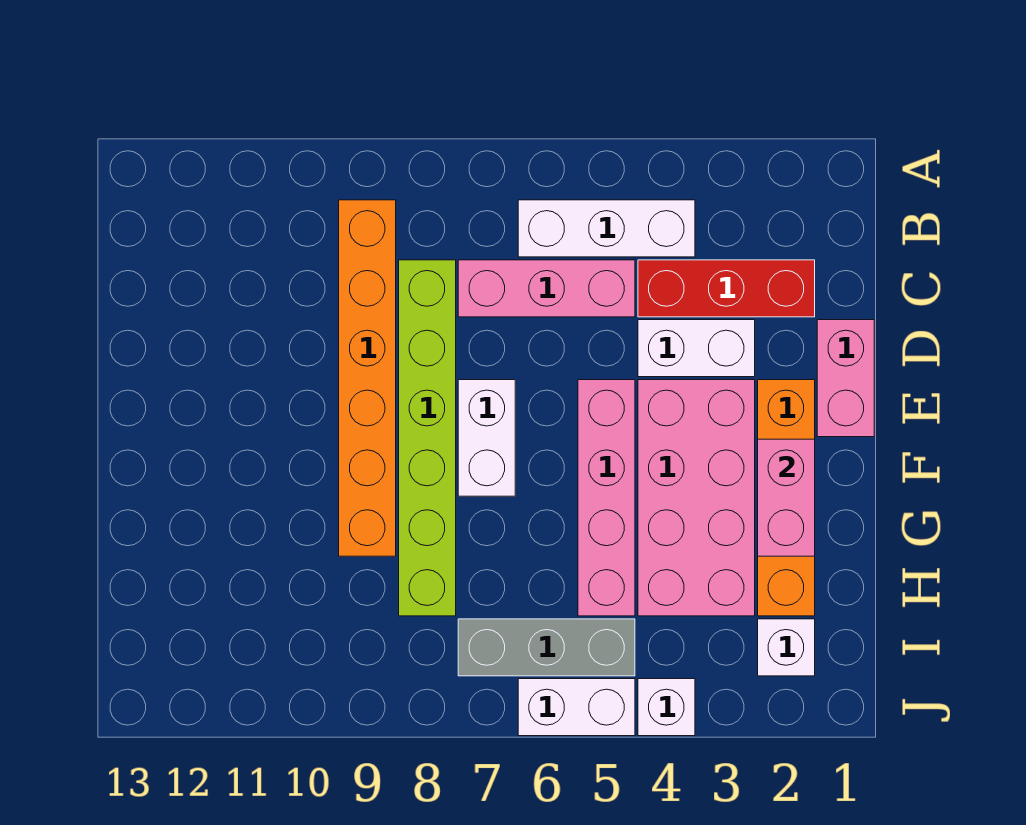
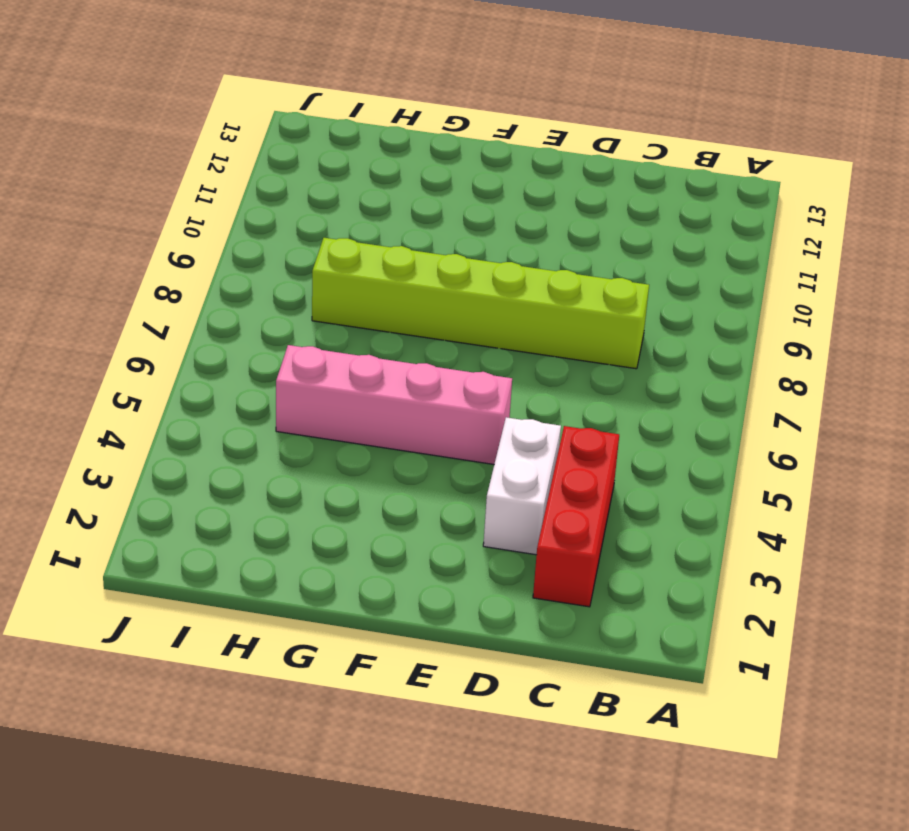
none -> white brick B4:B6 level 1
none -> orange brick B9:G9 level 1
none -> pink brick C5:C7 level 1

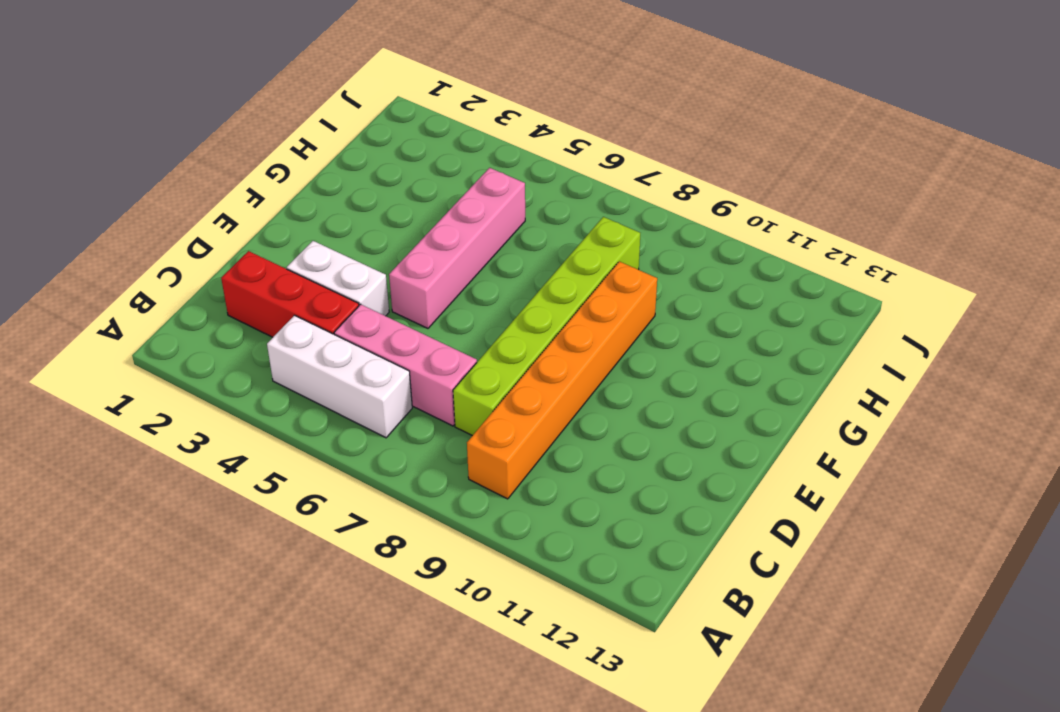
none -> pink brick D1:E1 level 1
none -> orange brick E2:H2 level 1
none -> pink brick E3:H4 level 1

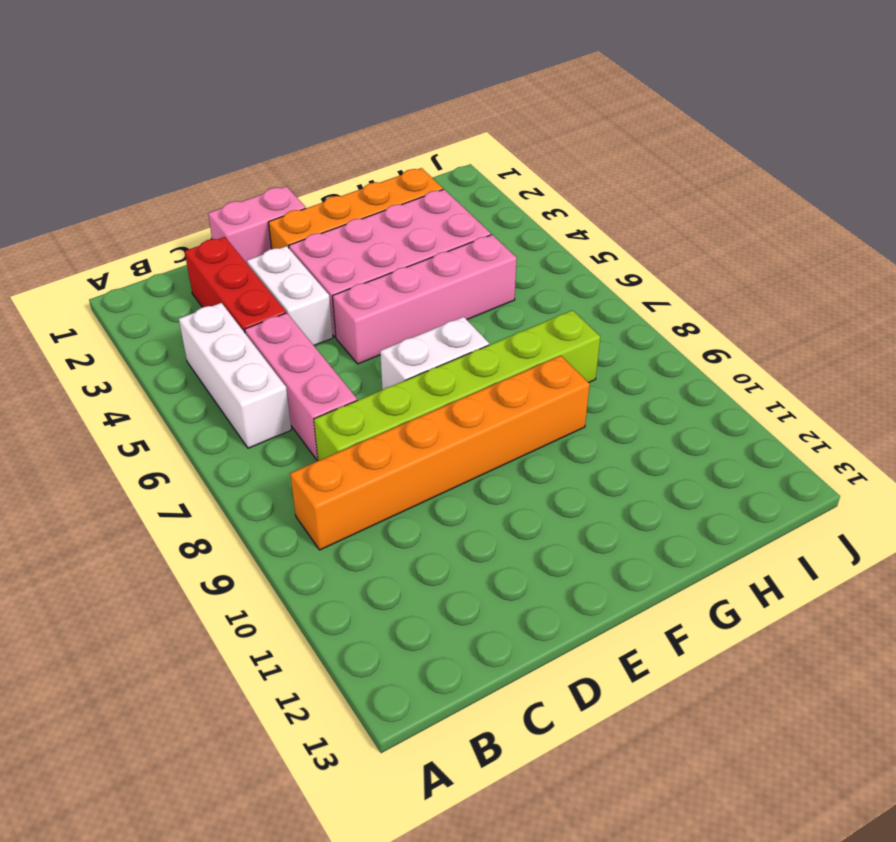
none -> white brick I2 level 1
none -> grey brick I5:I7 level 1
none -> white brick J4 level 1

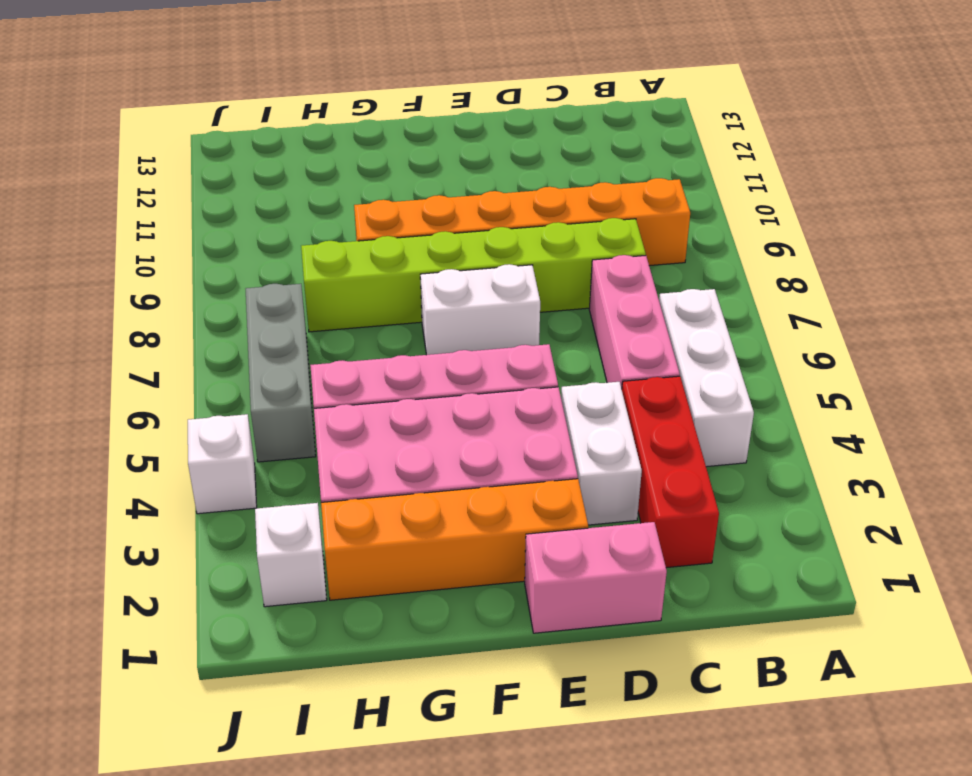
none -> white brick J5:J6 level 1
none -> pink brick F2:G2 level 2

